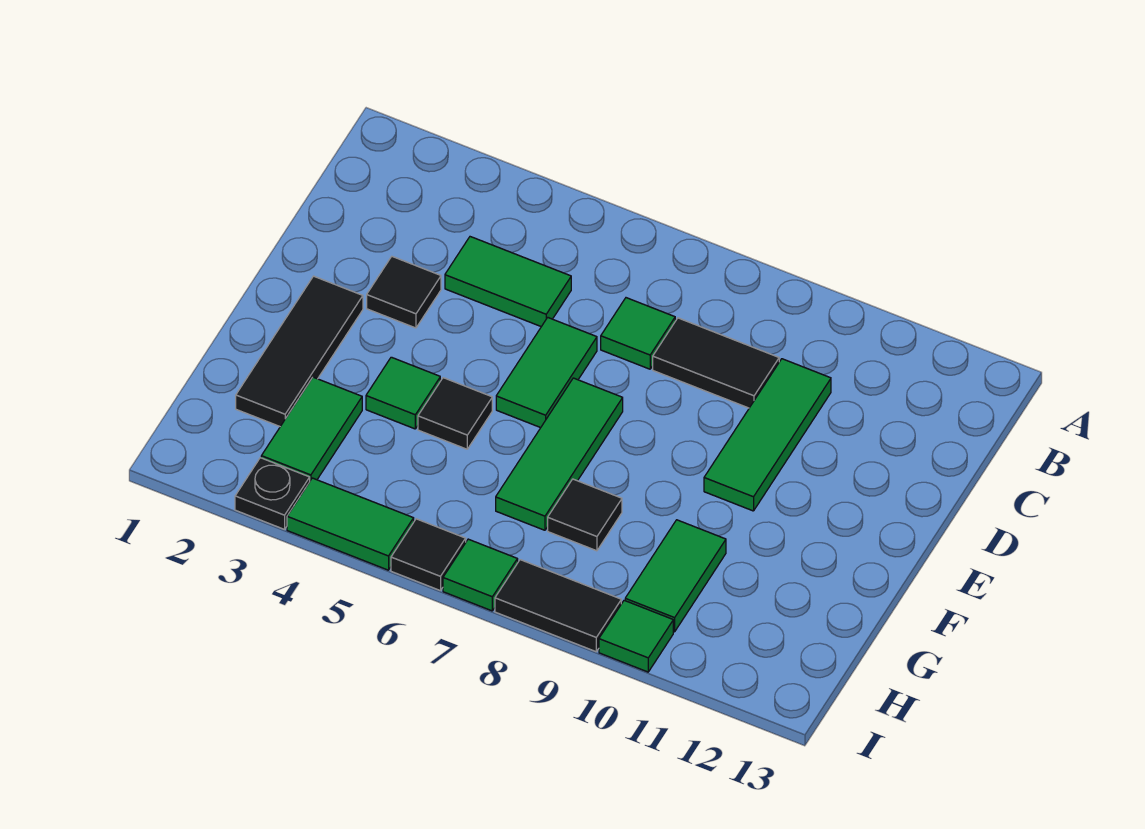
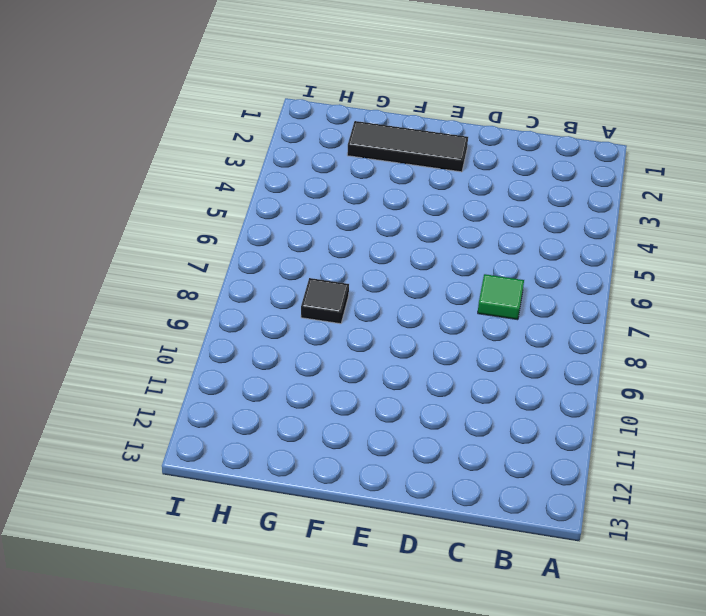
none -> green tile C4:C5 level 1
none -> black tile C8:C9 level 1
none -> green tile C10:E10 level 1

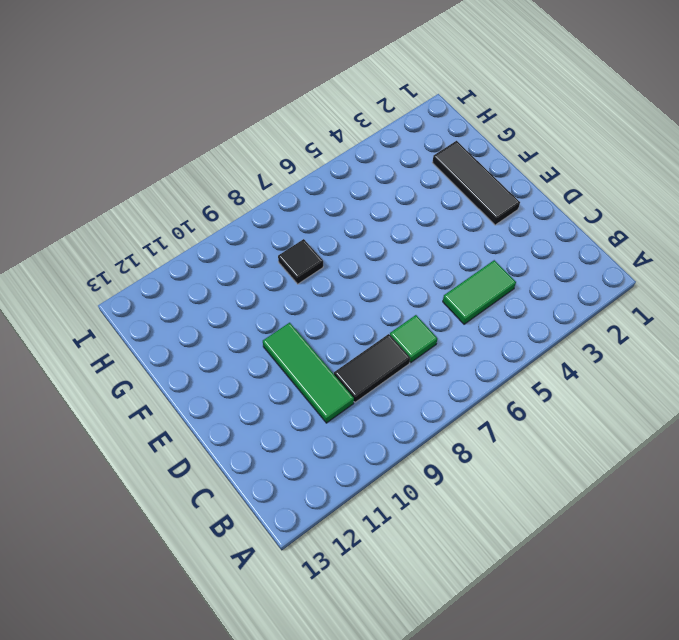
none -> black tile D3 level 1
none -> green tile D6:E6 level 1
none -> green tile E7:G7 level 1

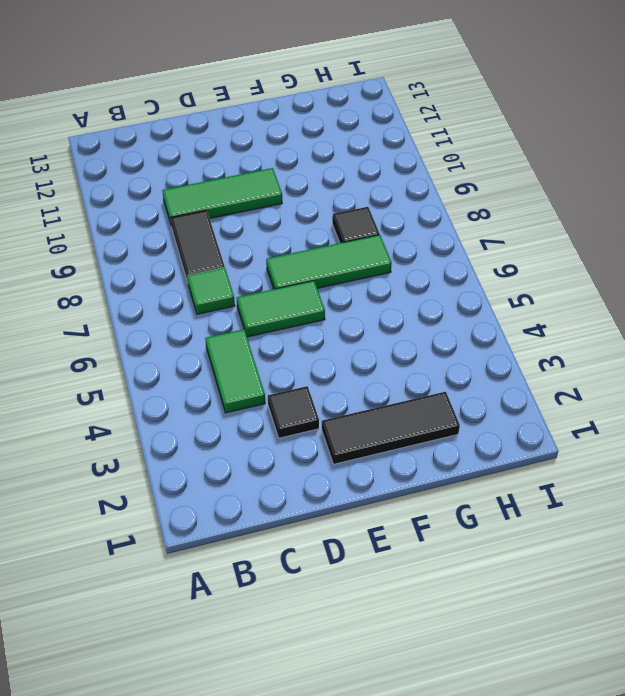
none -> green tile F4 level 1
none -> black tile F5 level 1
none -> green tile G3:H3 level 1

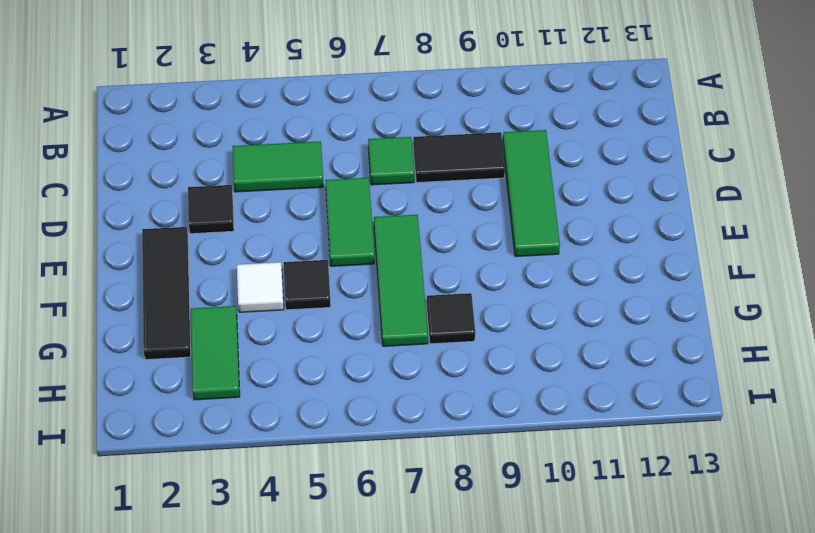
white tile F4 level 1 -> green tile F4 level 1
none -> green tile G10:H10 level 1
none -> black plate I3 level 1
none -> green tile I4:I5 level 1

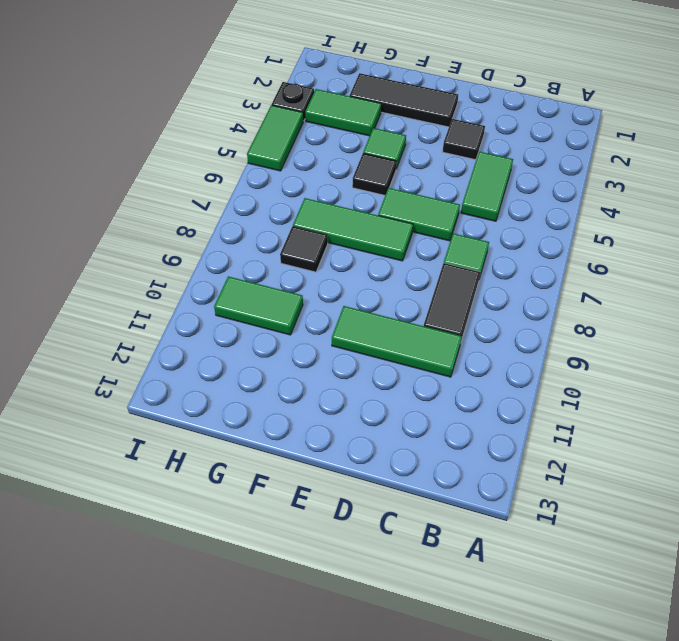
none -> black tile I6 level 1
none -> green tile I7 level 1
none -> black tile I8:I9 level 1

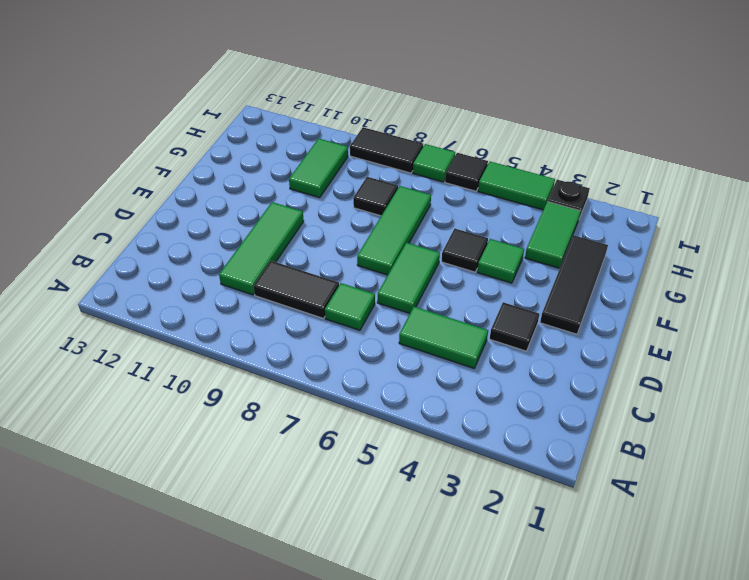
none -> green tile I10 level 1

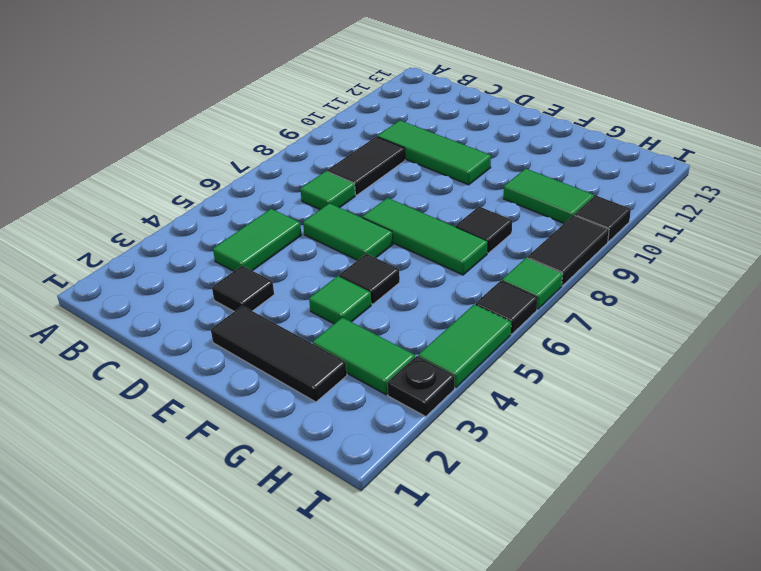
black tile I10 level 1 -> green tile I10 level 1

